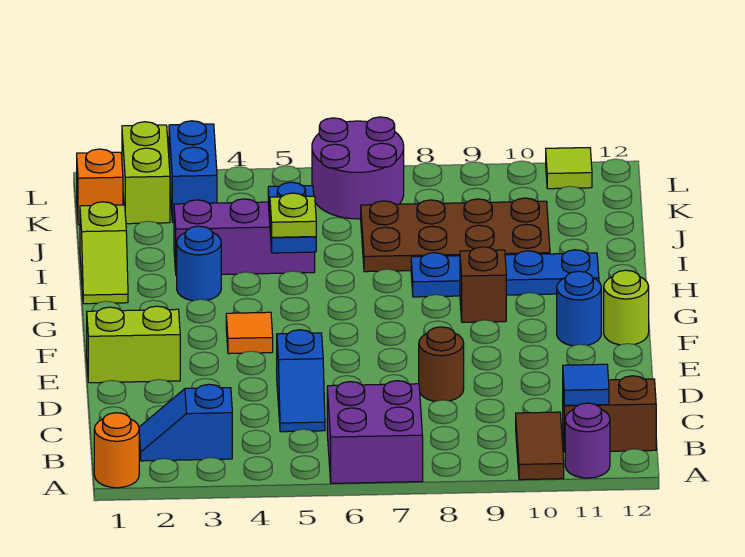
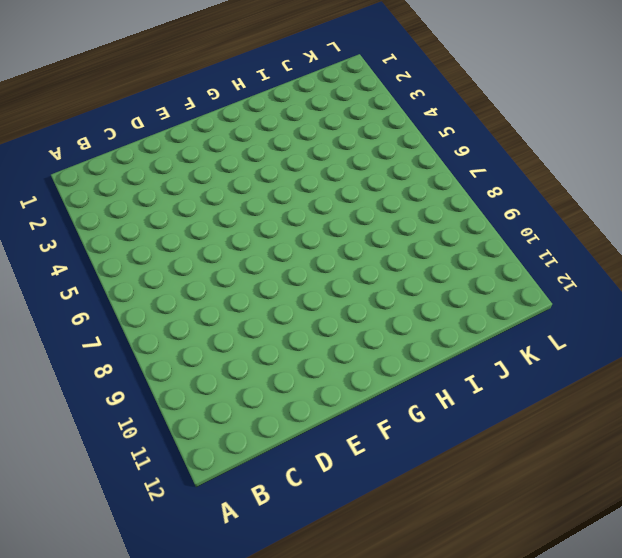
none -> orange round brick A1 level 1
none -> purple brick A6:B7 level 1
none -> brown tile A10:B10 level 1

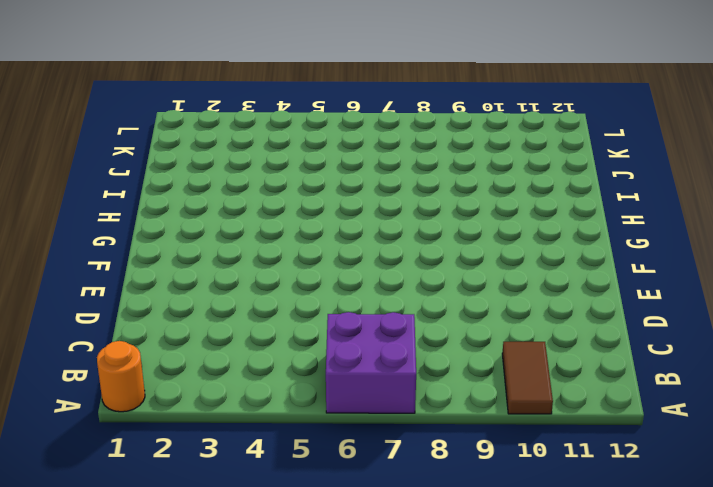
none -> purple round brick A11 level 1
none -> blue slope B2:B3 level 1 top 3
none -> brown brick B11:B12 level 1

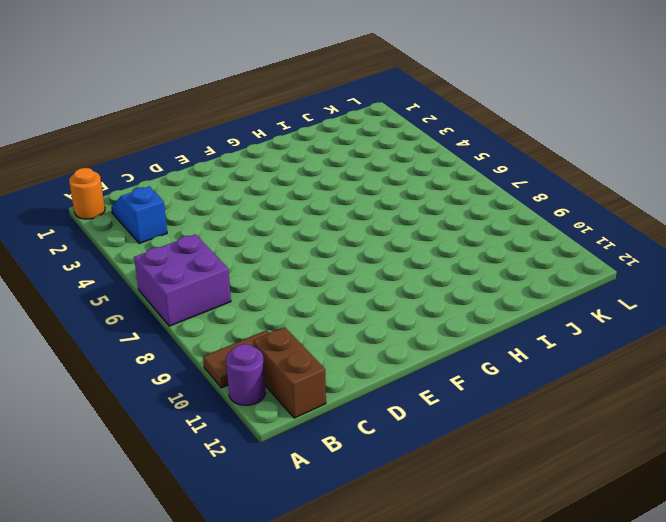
none -> blue slope C5:D5 level 1 top D
none -> brown round brick D8 level 1
none -> lime brick E1:E2 level 1

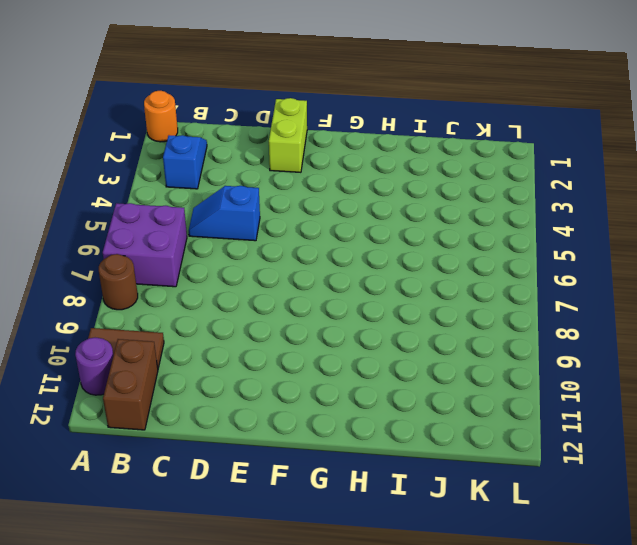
brown round brick A8 level 1 -> brown round brick D8 level 1
none -> orange tile F4 level 1
none -> blue round brick F11 level 1
none -> lime round brick F12 level 1

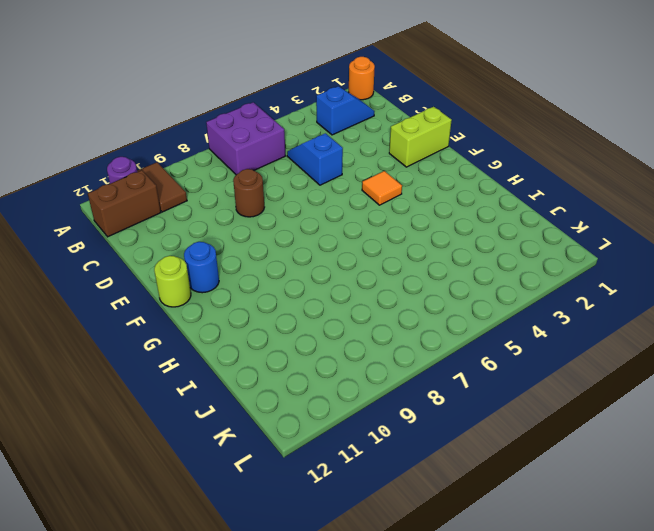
none -> brown brick G9 level 1
none -> lime slope H1:I1 level 1 top I
none -> blue round brick H3 level 1

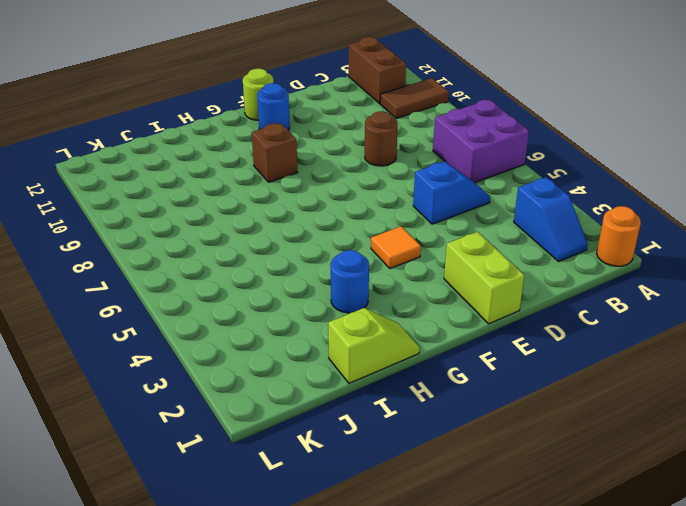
none -> purple round brick A11 level 1
none -> blue plate H8:H11 level 1
none -> purple brick I3:I5 level 1

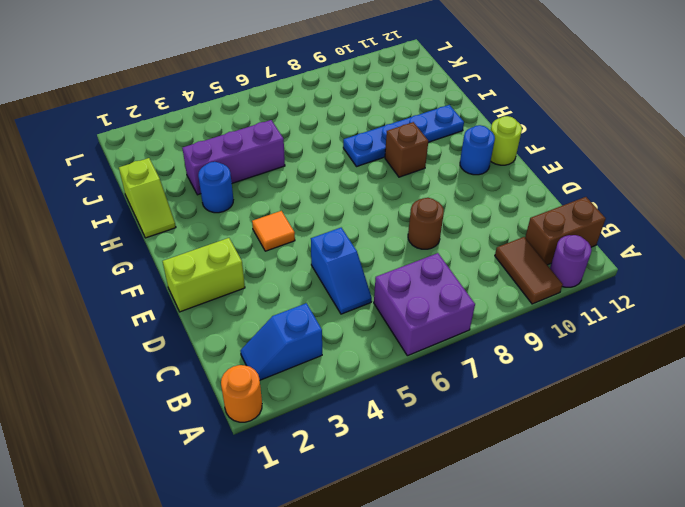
none -> brown plate I7:J10 level 1
none -> orange brick K1 level 1
none -> lime brick K2:L2 level 1

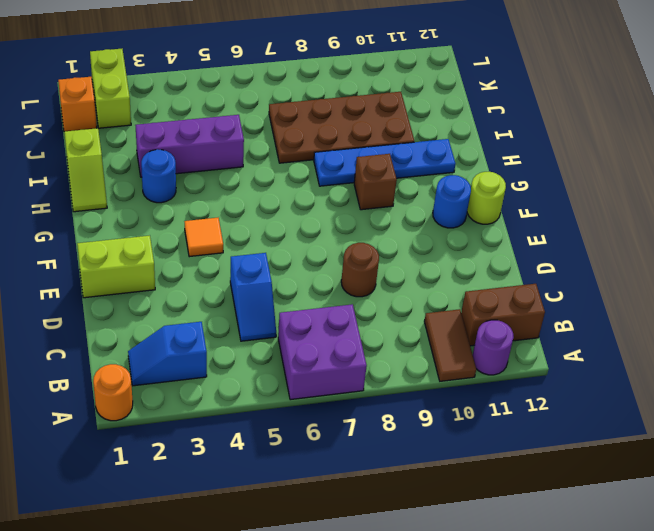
none -> blue brick K3:L3 level 1
none -> purple round brick K6:L7 level 1
none -> lime tile L11 level 1

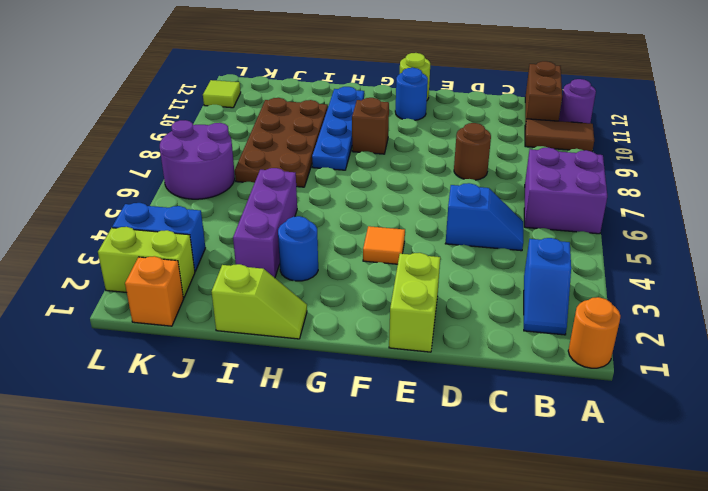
none -> blue tile B11 level 2
none -> blue plate H5:I5 level 2
none -> lime plate H5 level 3

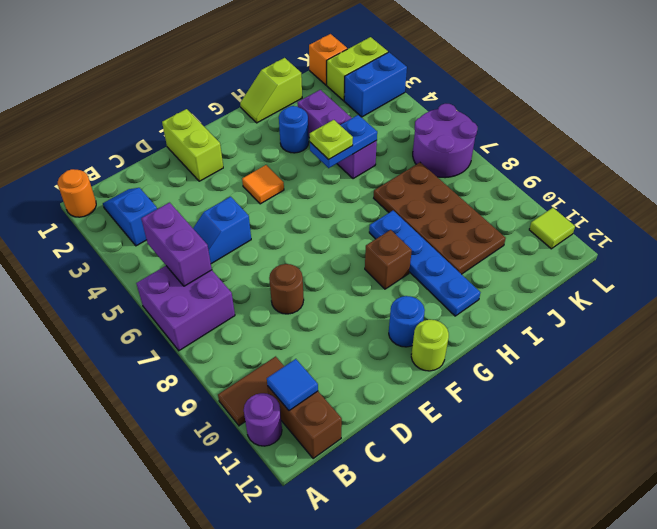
purple brick B5:B6 level 2 -> none

